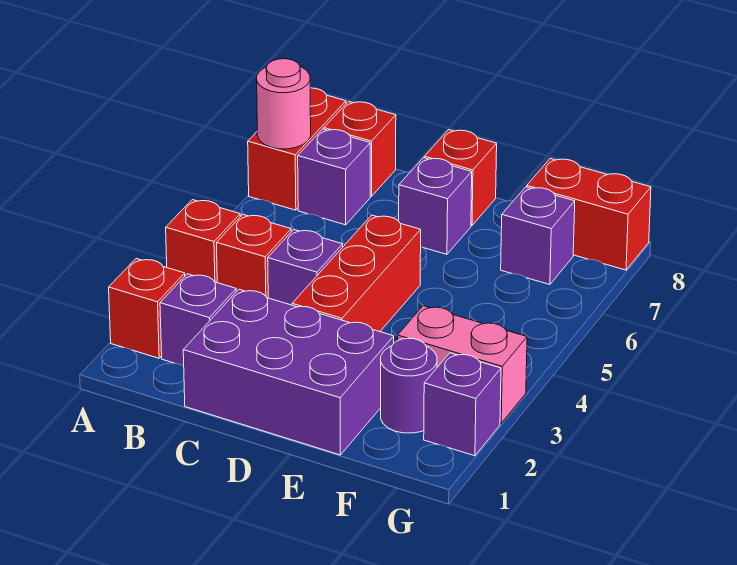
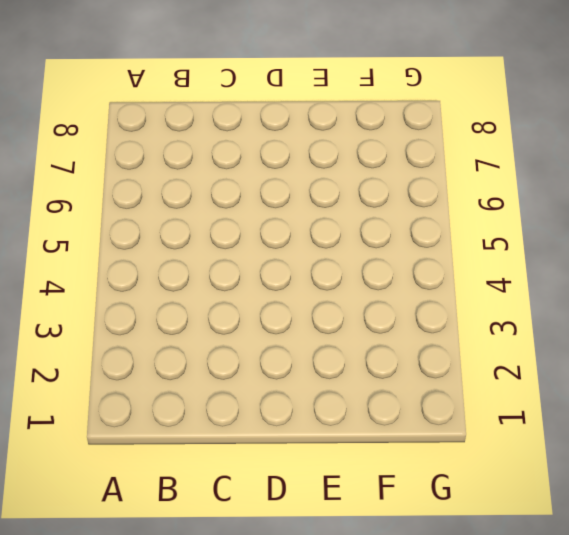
none -> red brick A2 level 1
none -> red brick A4 level 1
none -> red brick A7:A8 level 1

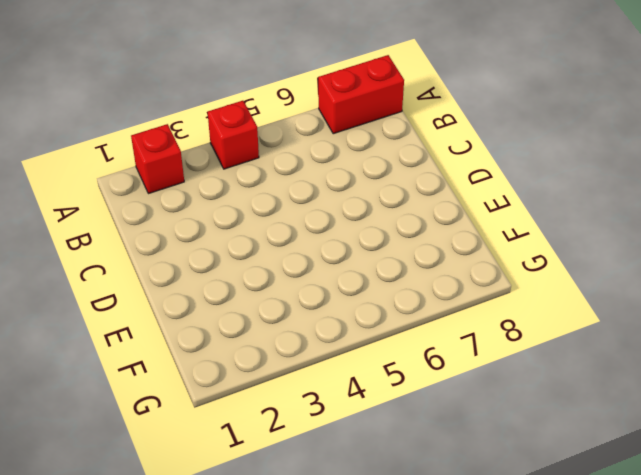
none -> purple brick B2 level 1
none -> red brick B4 level 1
none -> purple brick B7 level 1

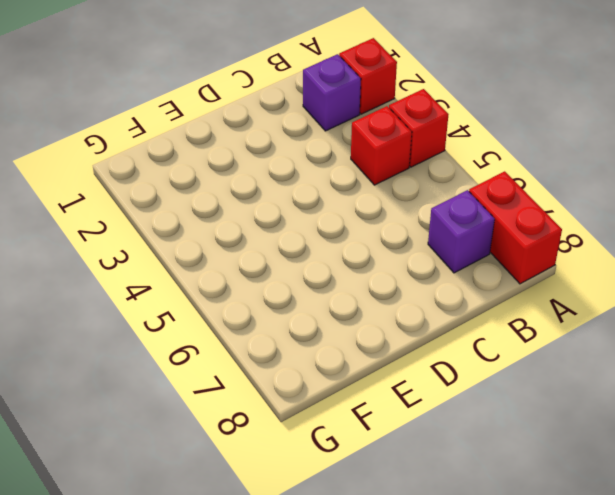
none -> red brick B8 level 1
none -> purple brick C1:E2 level 1
none -> purple brick C4 level 1

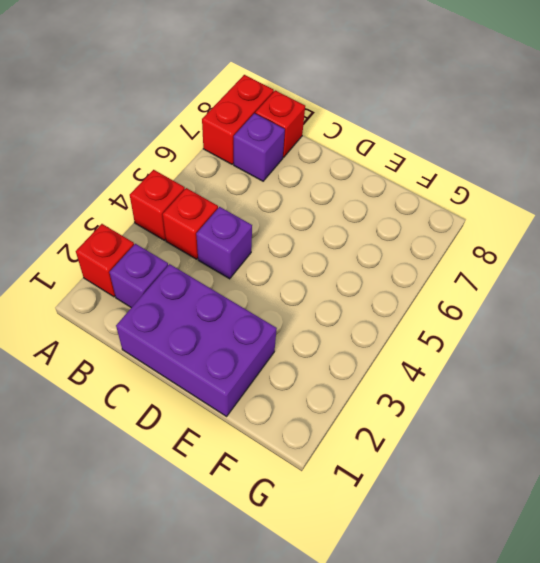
none -> red brick D3:D5 level 1
none -> purple brick D7 level 1
none -> red brick D8 level 1

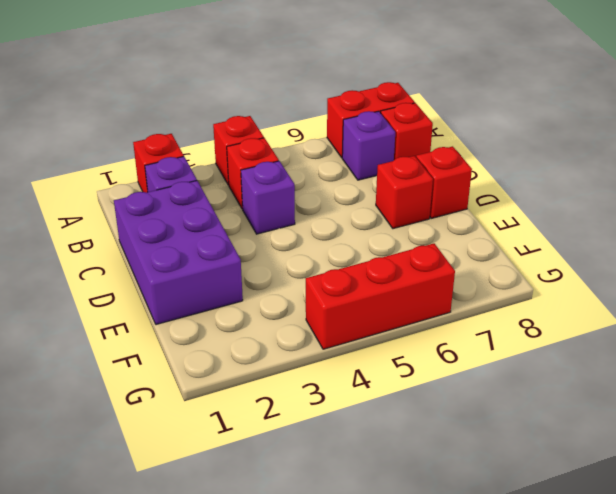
red brick D7 level 1 -> purple brick D7 level 1
red brick G4:G6 level 1 -> red brick D3:D5 level 1
none -> purple round brick F2 level 1
none -> pink brick F3:G3 level 1
none -> purple brick F7 level 1

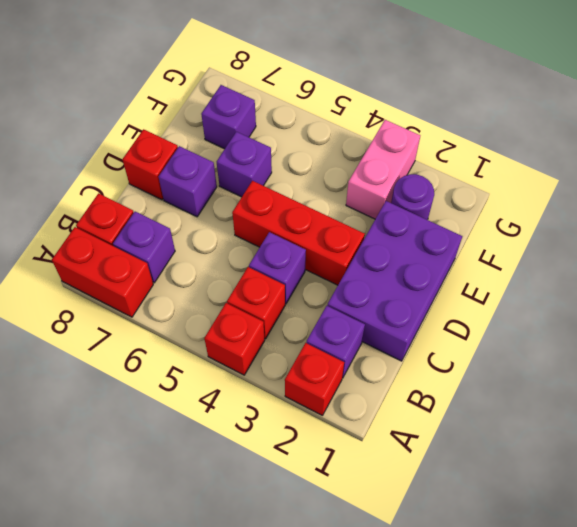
purple brick E6 level 1 -> purple brick G2 level 1
none -> red brick F8:G8 level 1
none -> pink round brick A7 level 2

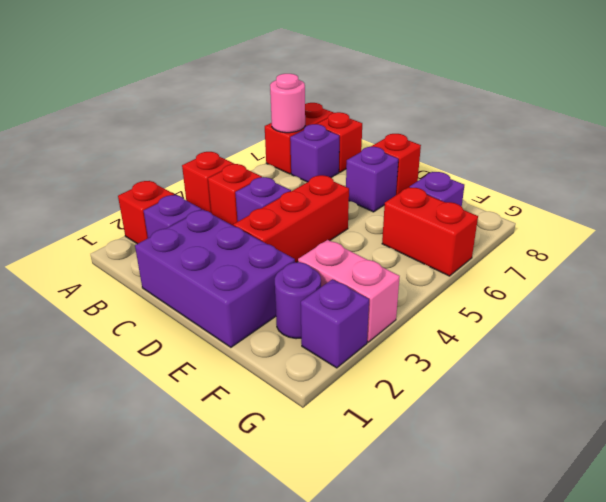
red brick F6:G6 level 1 -> red brick F8:G8 level 1

